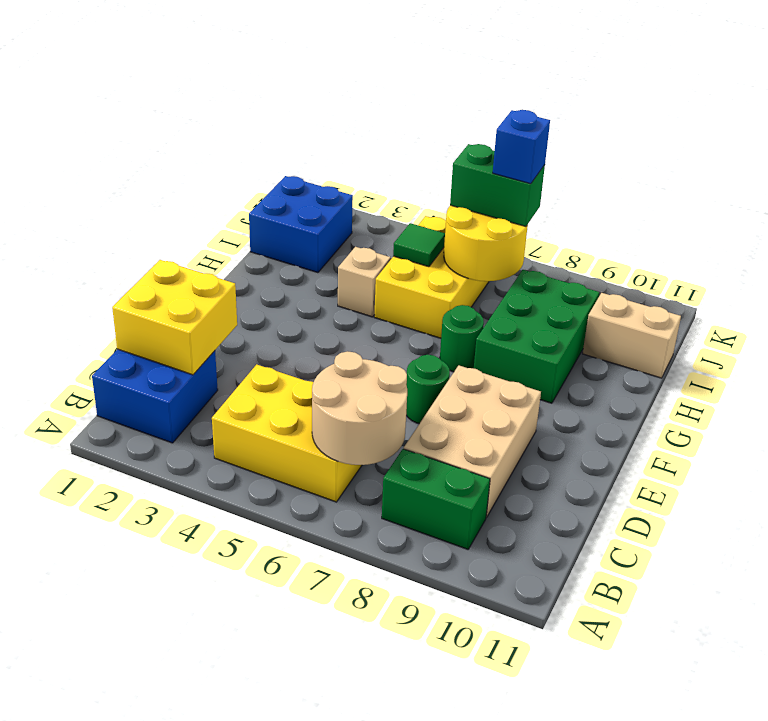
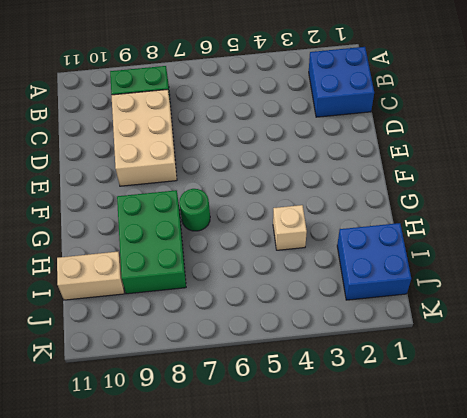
none -> yellow brick B4:C6 level 1
none -> green round brick E7 level 1
none -> yellow brick H5:J6 level 1

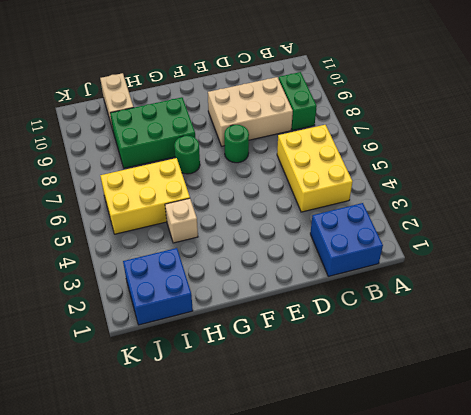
none -> tan round brick B6:C7 level 2
none -> yellow brick C1:D2 level 2
none -> green tile I5 level 2

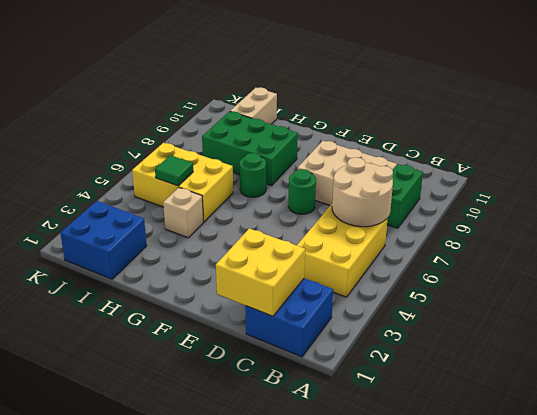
none -> yellow round brick I6:J7 level 2
none -> green brick J6:J7 level 3
none -> blue brick J7 level 4

